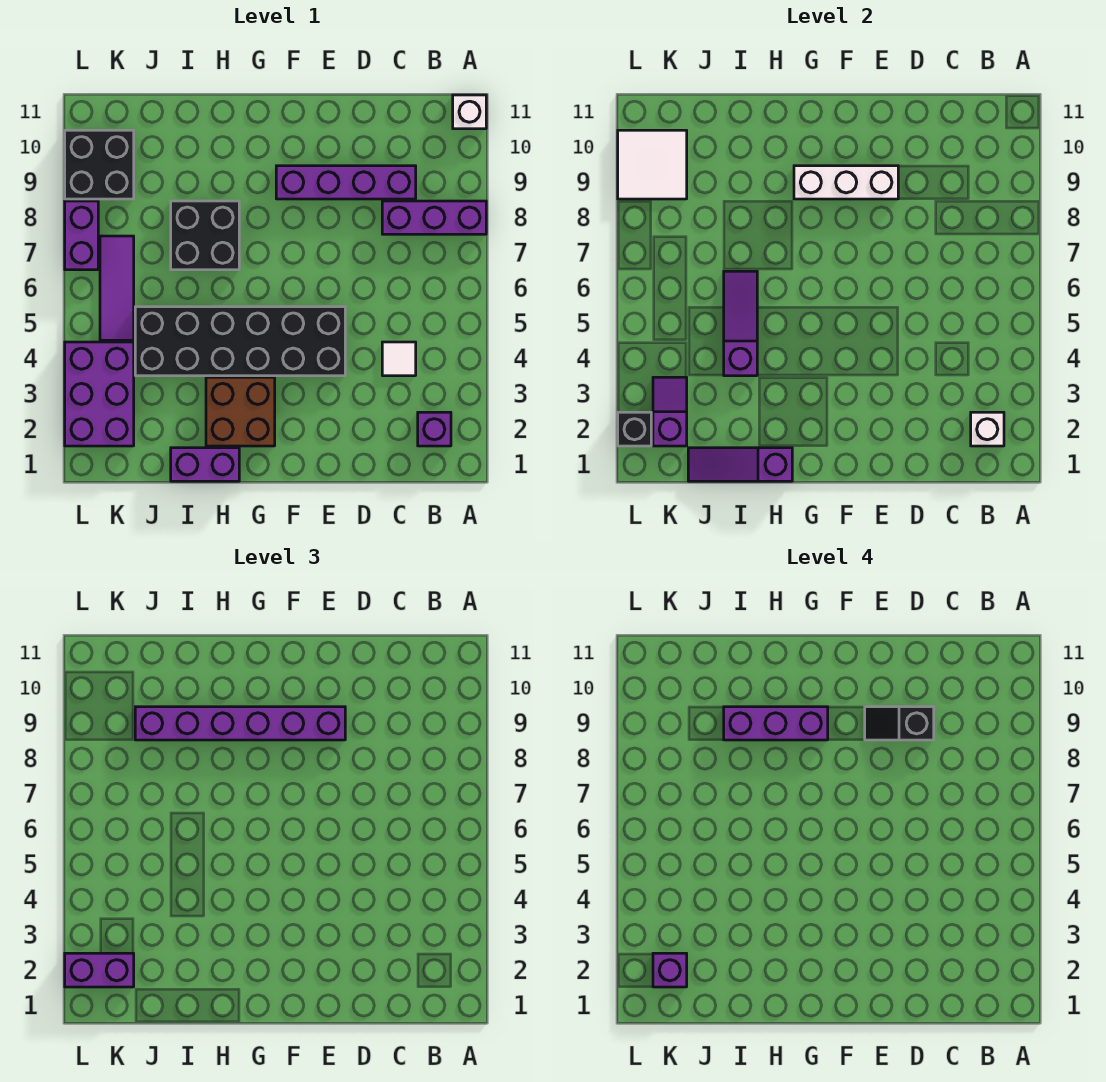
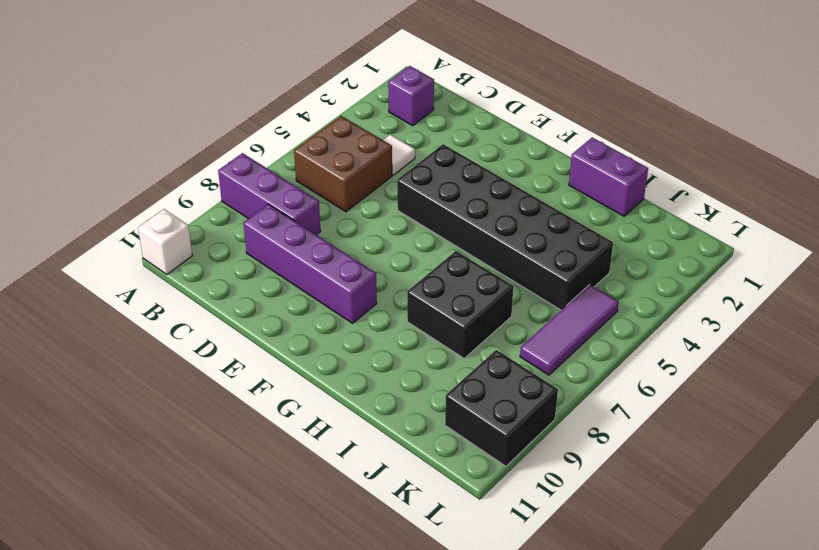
brown brick B5:C6 level 1 -> brown brick G2:H3 level 1
none -> purple brick K2:L4 level 1
none -> purple brick L7:L8 level 1
none -> white brick B2 level 2

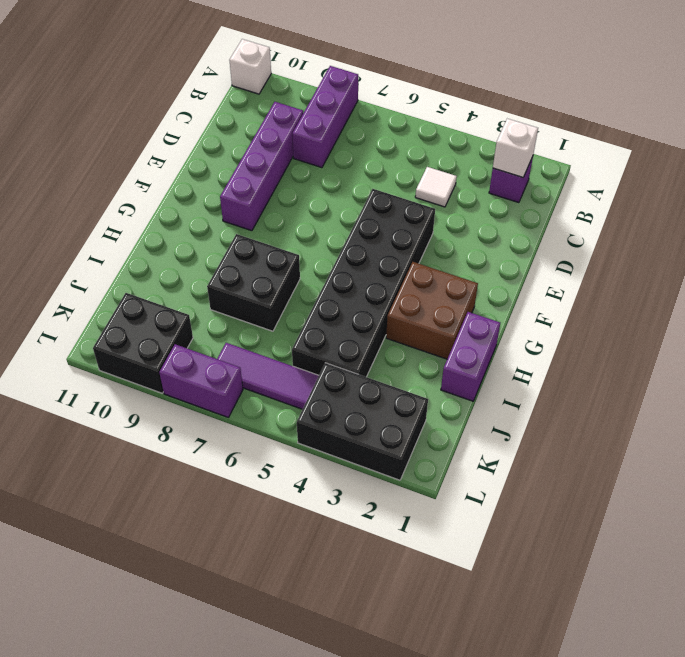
black brick K2:L4 level 1 -> purple brick K2:L4 level 1
none -> white brick E9:G9 level 2
none -> purple slope H1:J1 level 2 top H
none -> purple slope I4:I6 level 2 top 4

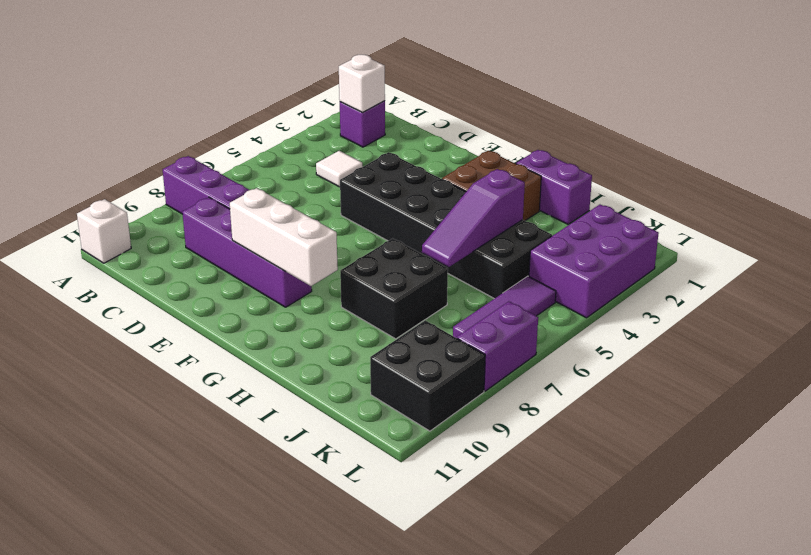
none -> purple slope H1:J1 level 2 top H
none -> purple slope K2:K3 level 2 top 2
none -> white tile K9:L10 level 2

